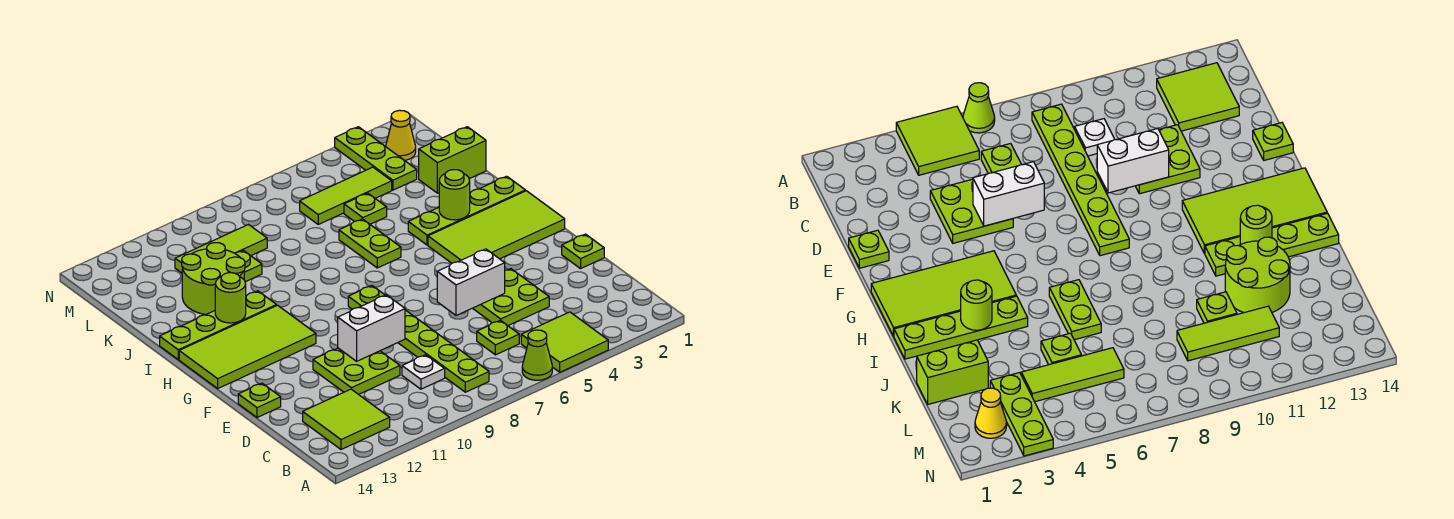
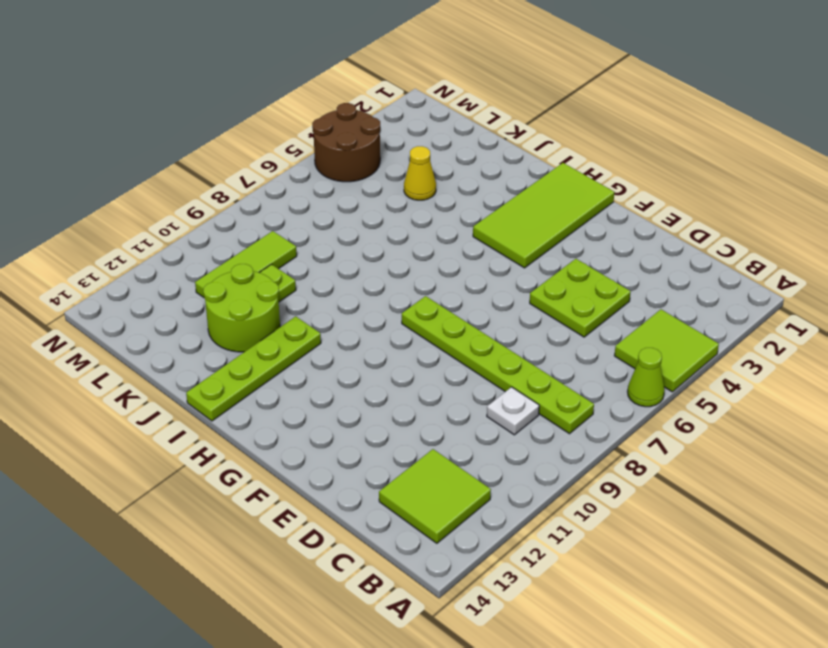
yellow cone K4 level 1 -> yellow cone M2 level 1
brown round brick M4:N5 level 1 -> none
none -> lime plate C6 level 1
none -> lime plate D10:E11 level 1
none -> lime plate E1 level 1

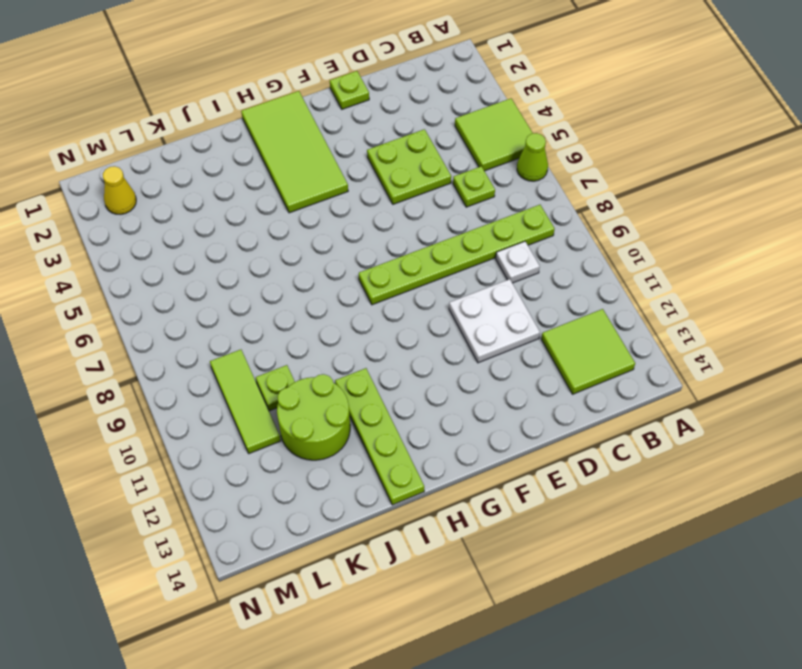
white plate D10:E11 level 1 -> lime plate D10:E11 level 1
none -> lime plate E14 level 1
none -> lime tile G11:H14 level 1
none -> lime plate I1:I4 level 1

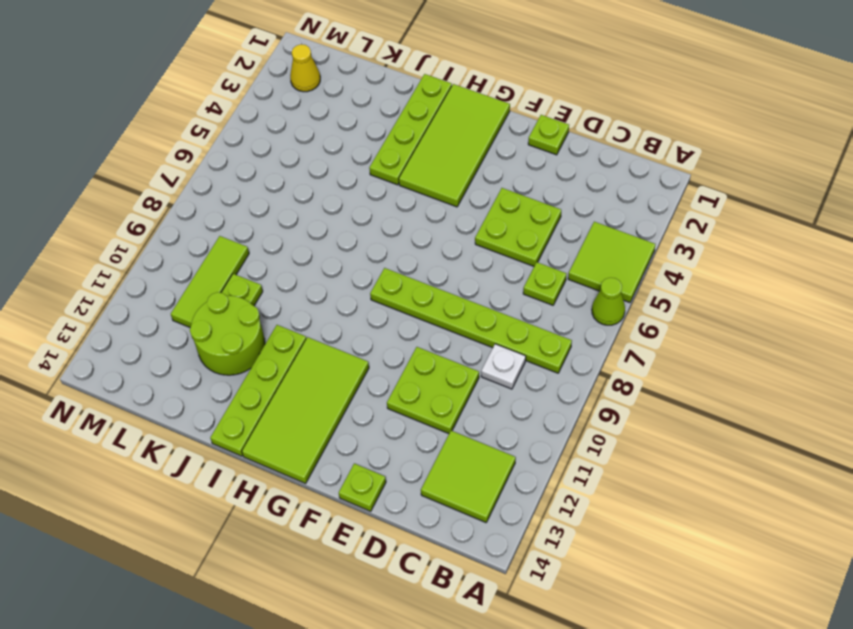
none -> lime plate I6:J6 level 1
none -> lime brick K1:K2 level 1
none -> lime plate K5 level 1

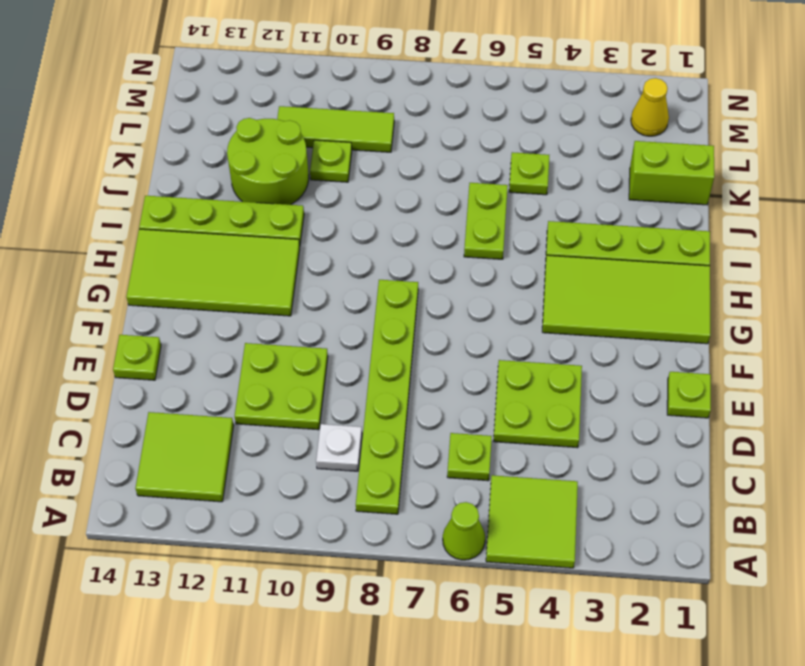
none -> lime plate L3:N3 level 1
none -> lime tile L4:L6 level 1
none -> white brick E5:E6 level 2

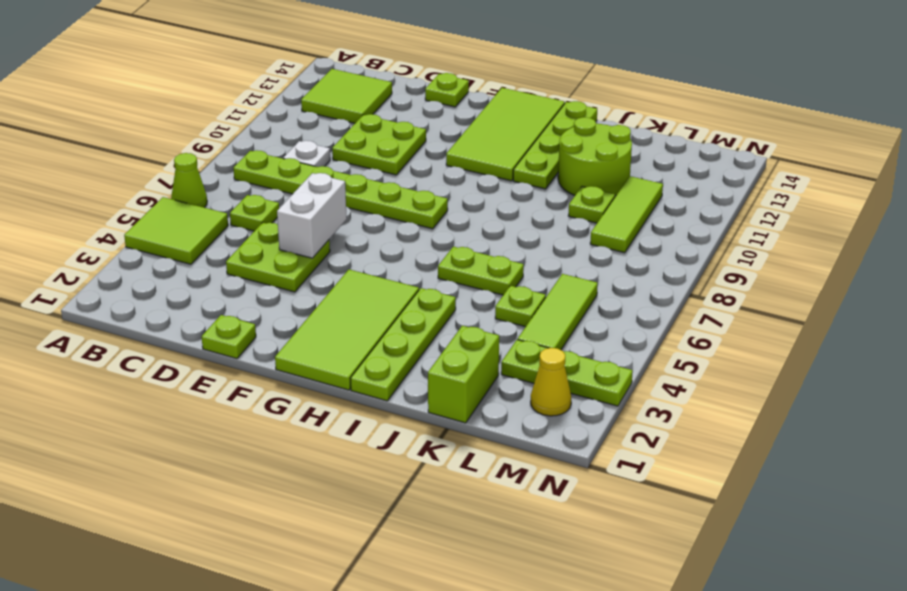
none -> white brick E9:E10 level 2
none -> lime round brick I3 level 2
none -> lime round brick I12 level 2

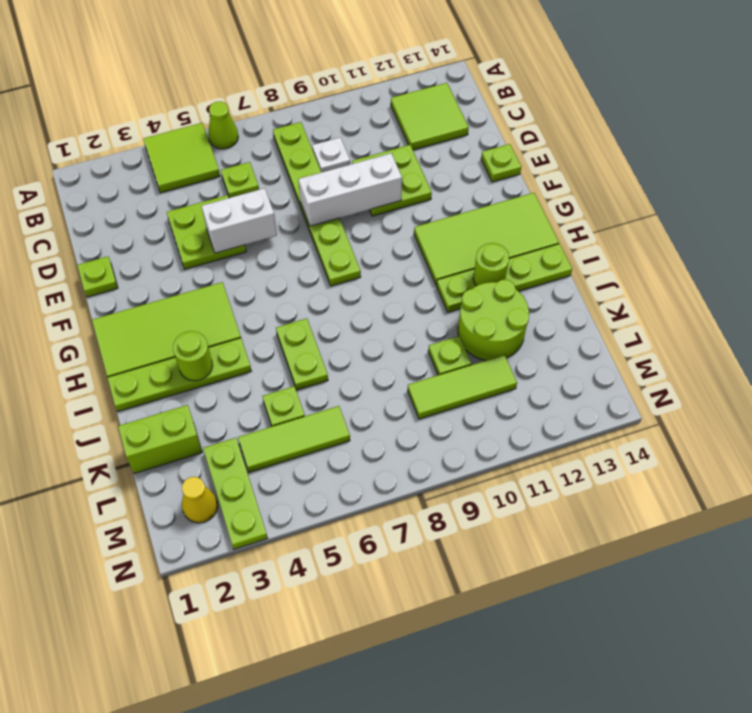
white brick E8:E10 level 2 -> white brick E9:E10 level 2

